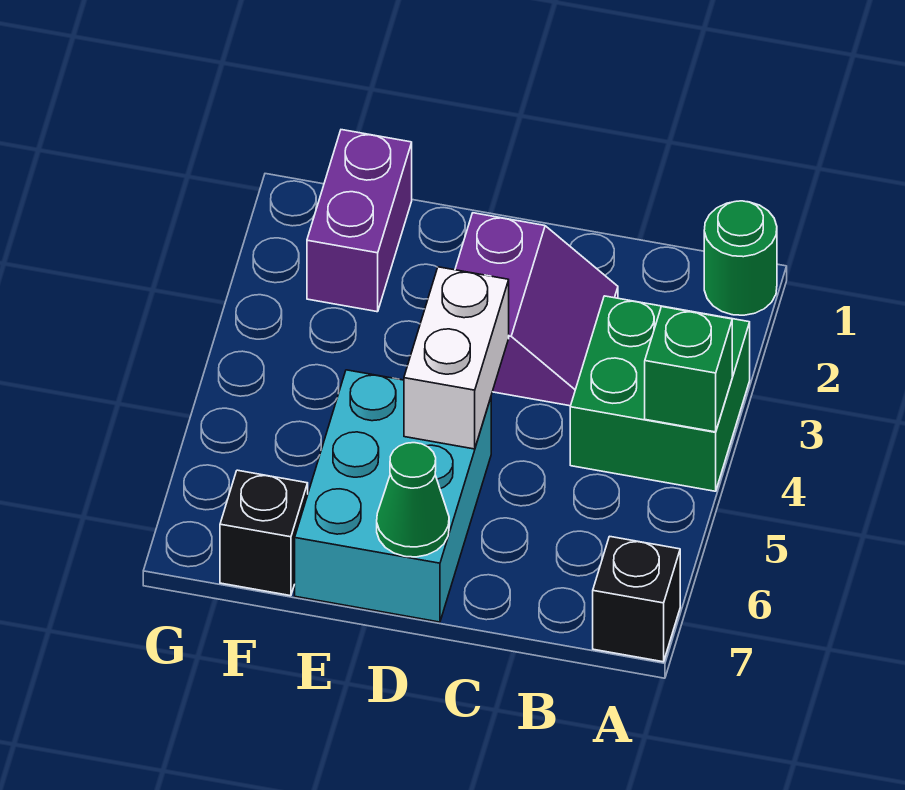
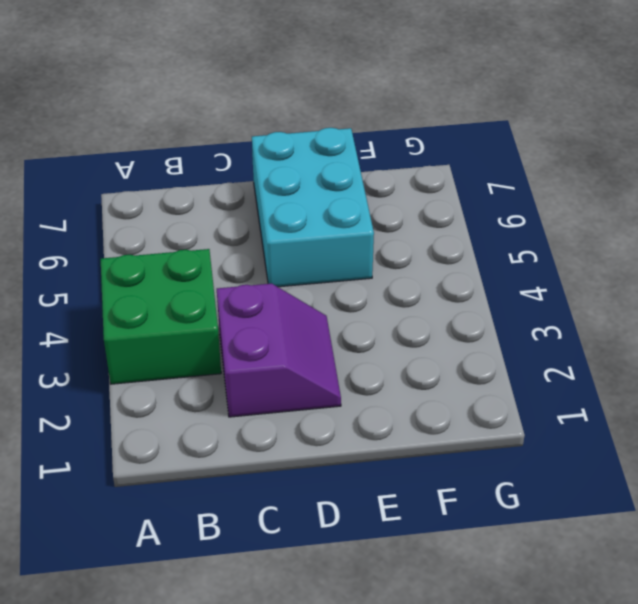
purple slope C2:D3 level 1 top C -> purple slope C2:D3 level 1 top D
none -> green round brick A1 level 1
none -> black brick A7 level 1

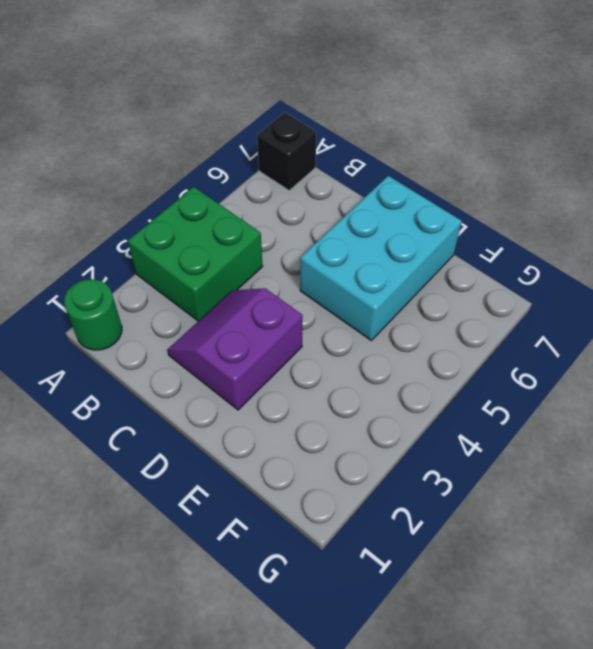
none -> purple brick F1:F2 level 1
none -> black brick F7 level 1

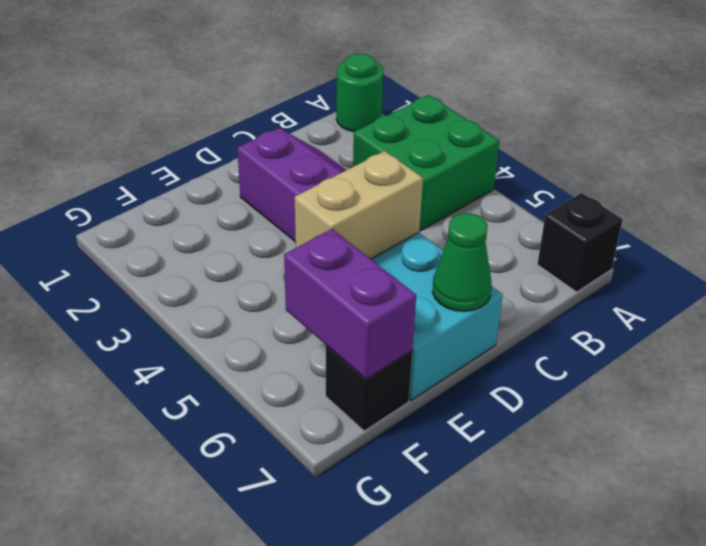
tan brick D5:E5 level 2 -> white brick D4:D5 level 2
purple brick F6:F7 level 2 -> purple brick F1:F2 level 1
none -> green brick A4 level 2

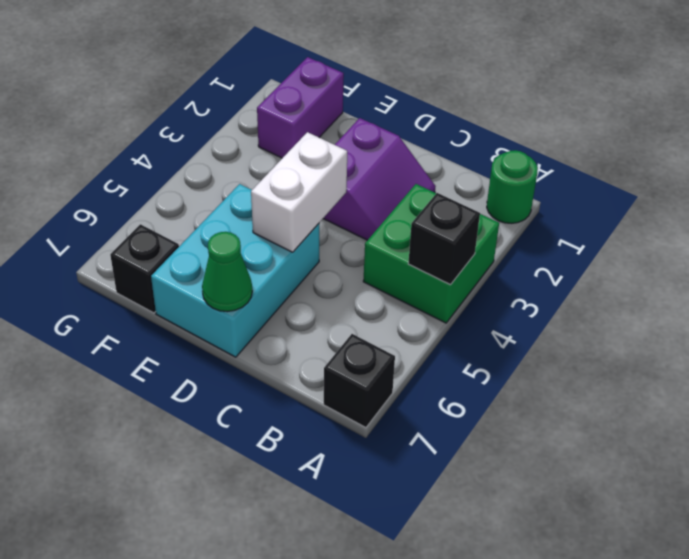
black brick A4 level 2 -> green brick A4 level 2

